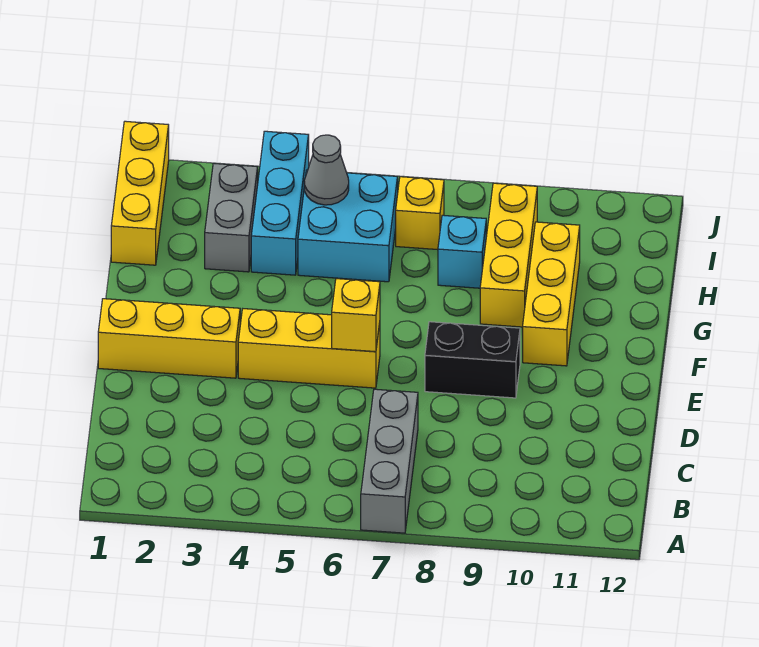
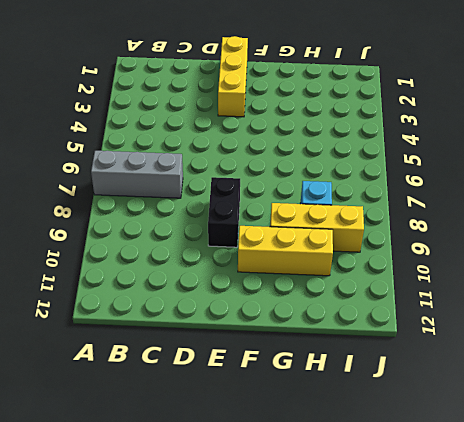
none -> yellow brick E4:E6 level 1
none -> yellow brick H1:J1 level 1
none -> grey brick H3:I3 level 1

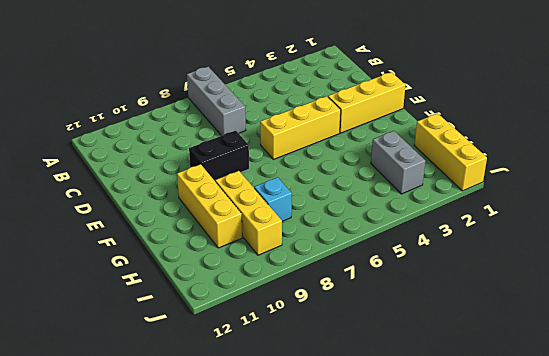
none -> cyan brick H4:J4 level 1
none -> cyan brick H5:I6 level 1
none -> yellow brick I7 level 1

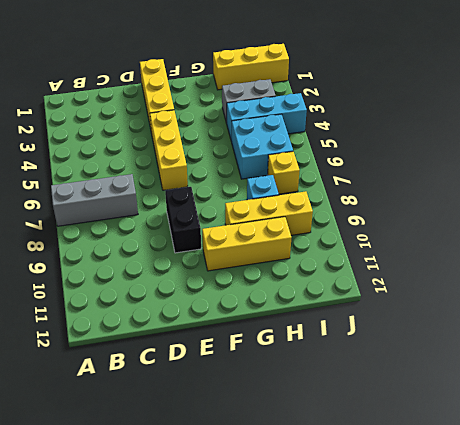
none -> yellow brick E6 level 2
none -> grey cone I5 level 2

